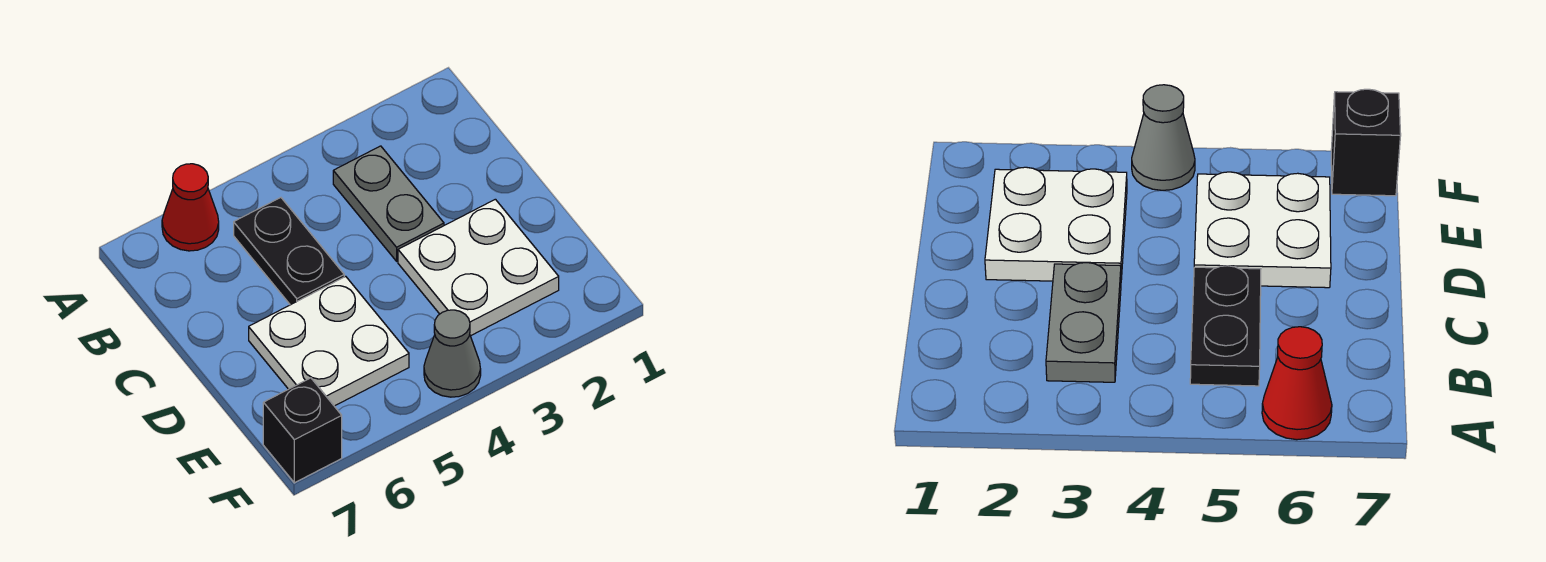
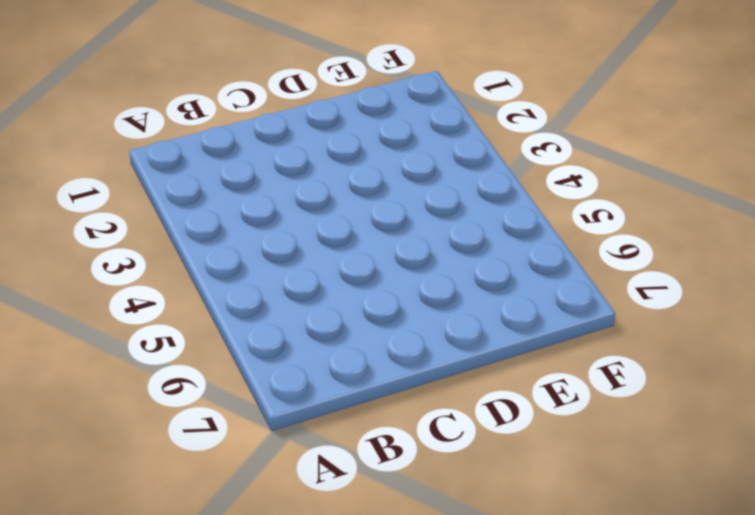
none -> red cone A6 level 1
none -> grey plate B3:C3 level 1

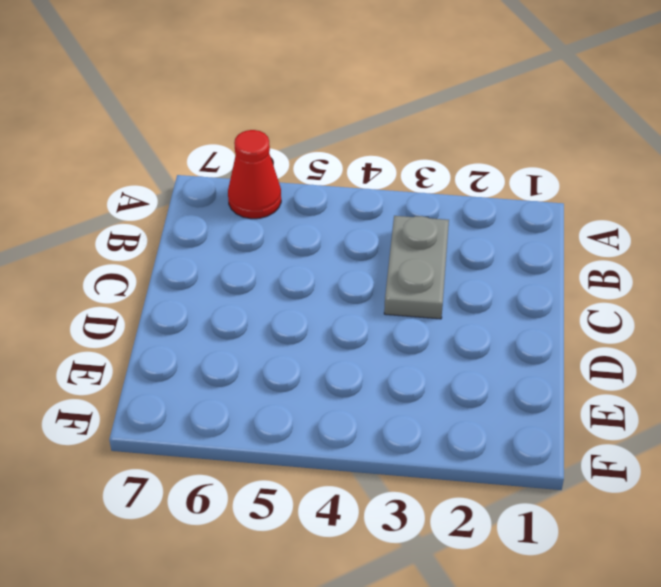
none -> black plate B5:C5 level 1
none -> white plate D2:E3 level 1

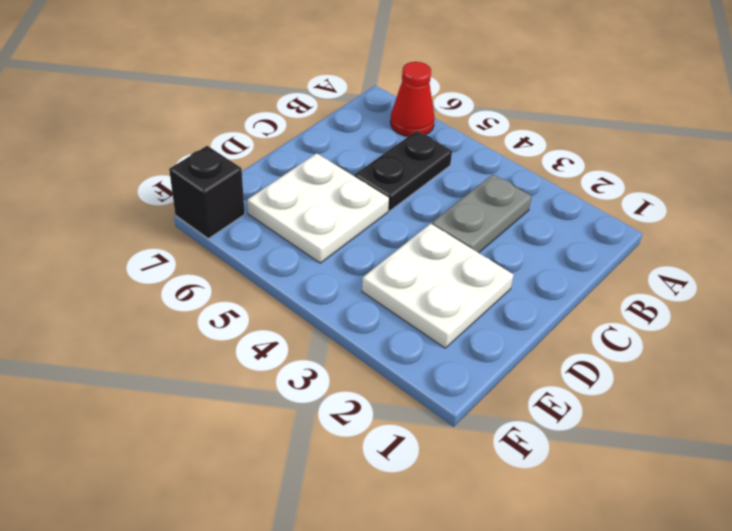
none -> grey cone F4 level 1

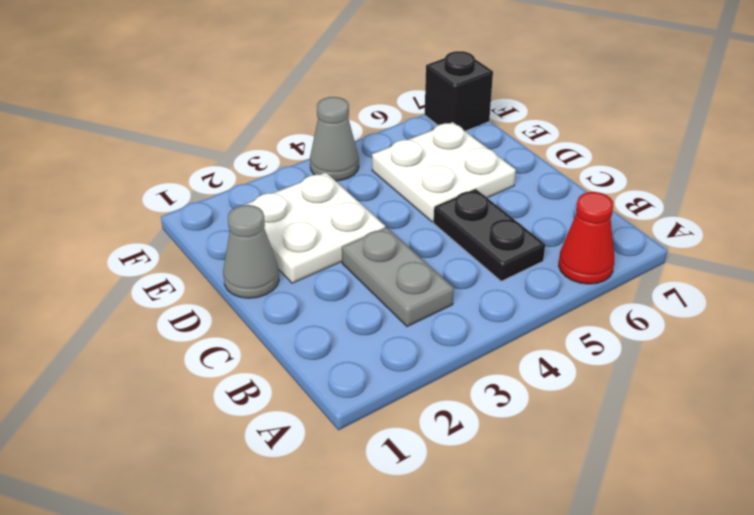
grey cone D1 level 1 -> none

